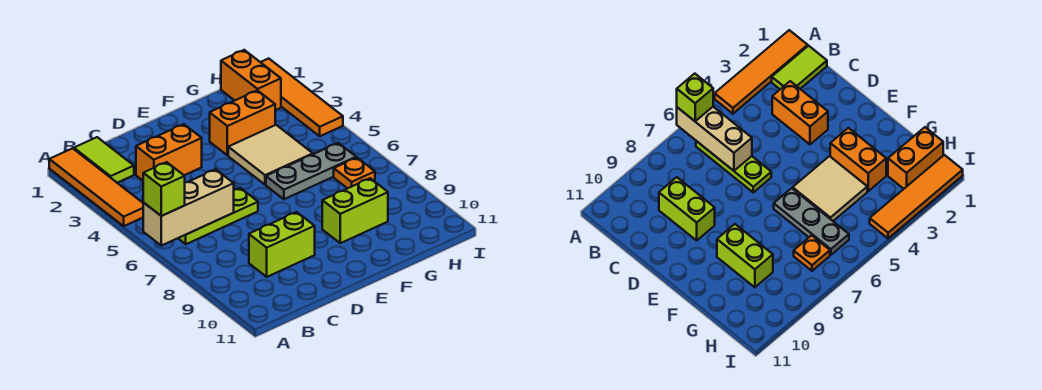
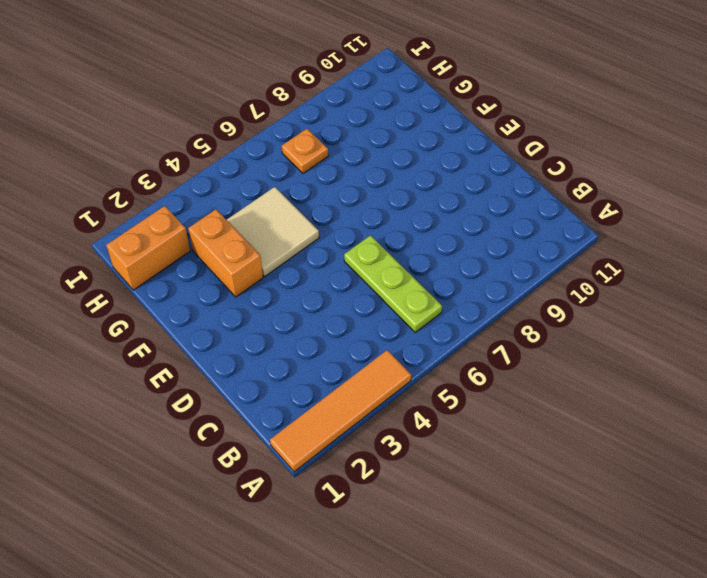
none -> lime tile B1:B2 level 1
none -> orange brick C3:D3 level 1
none -> lime brick C9:D9 level 1

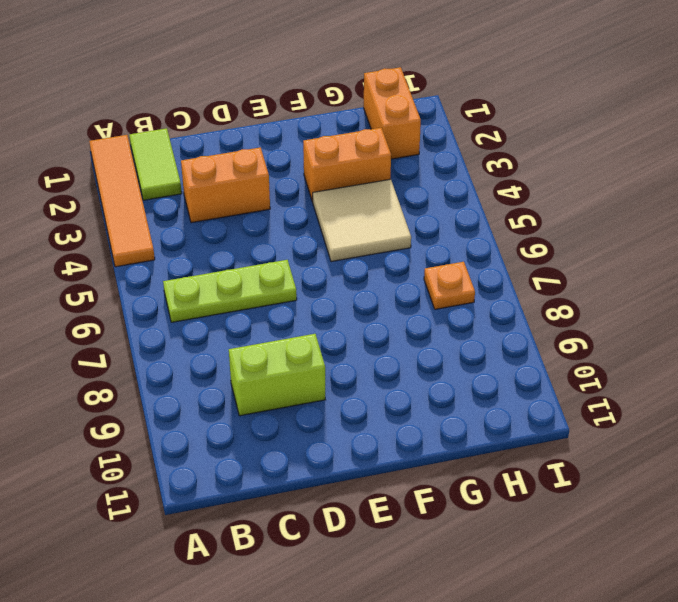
none -> grey plate F6:H6 level 1
none -> lime brick F9:G9 level 1
none -> orange tile I1:I4 level 1

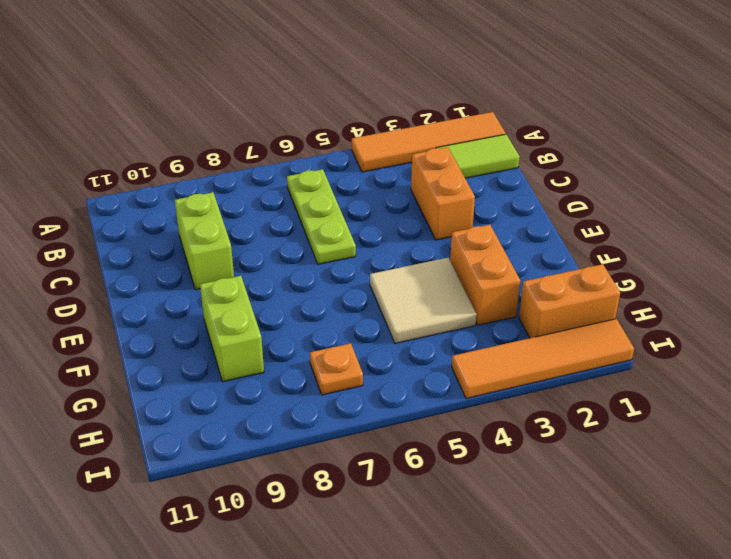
none -> grey plate F6:H6 level 1
none -> tan brick A6:C6 level 2
none -> lime brick A6 level 3

